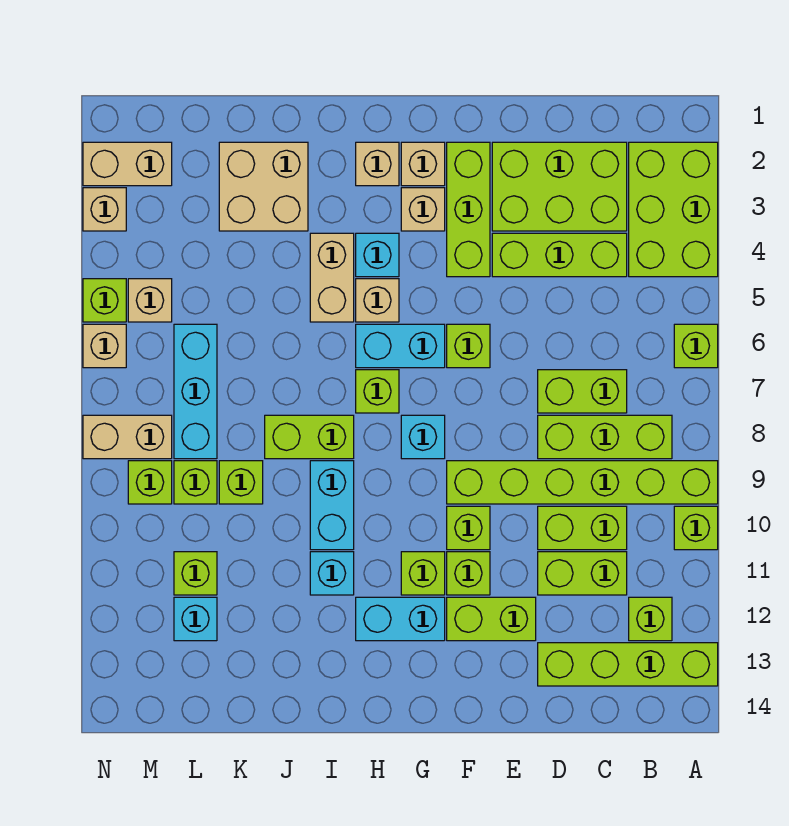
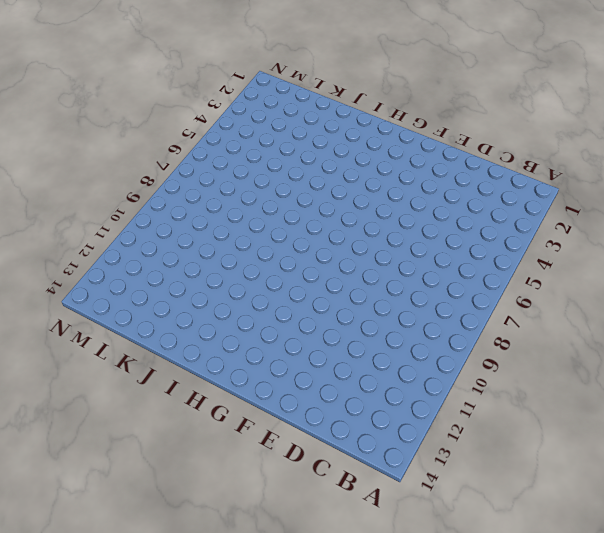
none -> lime brick A2:B4 level 1
none -> lime brick A6 level 1
none -> lime brick A9:F9 level 1
none -> lime brick A10 level 1

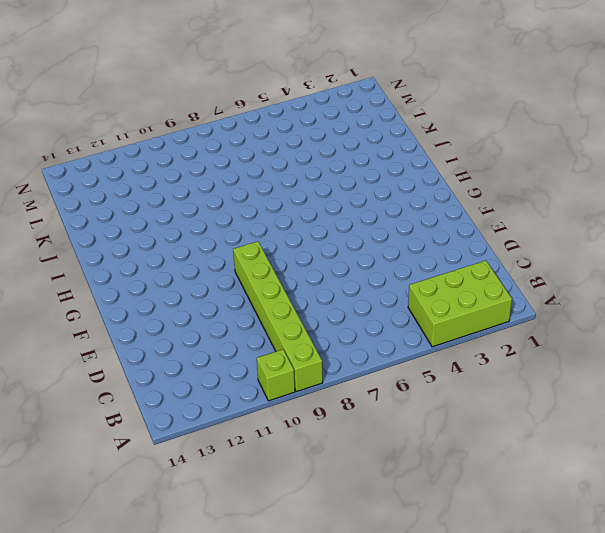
none -> lime brick A6 level 1
none -> lime brick A13:D13 level 1
none -> lime brick B8:D8 level 1
none -> lime brick B12 level 1

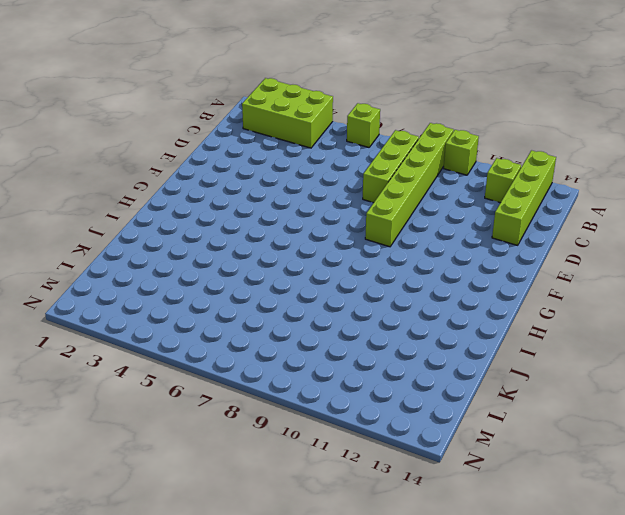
none -> lime brick C2:E3 level 1
none -> lime brick C4:E4 level 1
none -> lime brick C7:D7 level 1
none -> lime brick C10:D10 level 1

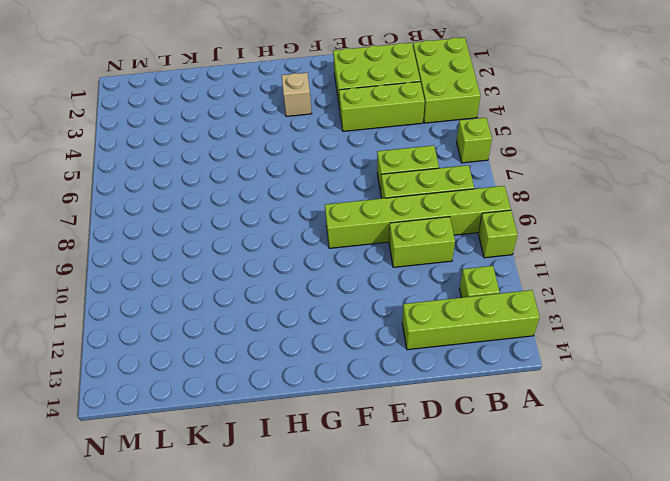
none -> lime brick C11:D11 level 1
none -> lime brick E12:F12 level 1
none -> lime brick F2:F4 level 1
none -> lime brick F6 level 1

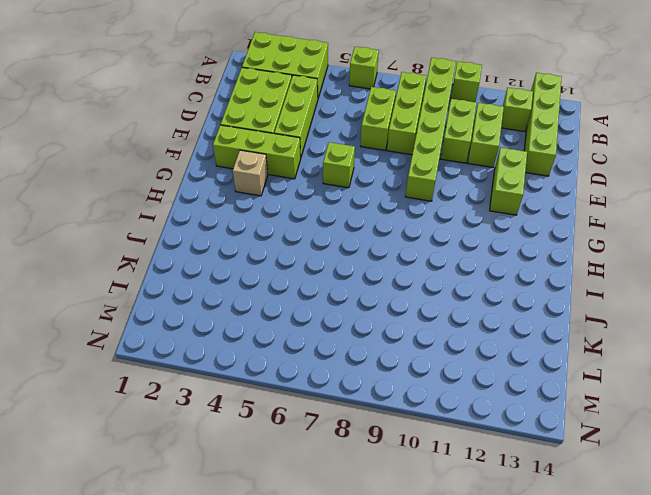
none -> lime brick F10 level 1
none -> lime brick F11 level 1
none -> tan brick G2 level 1
none -> cyan brick G6:H6 level 1

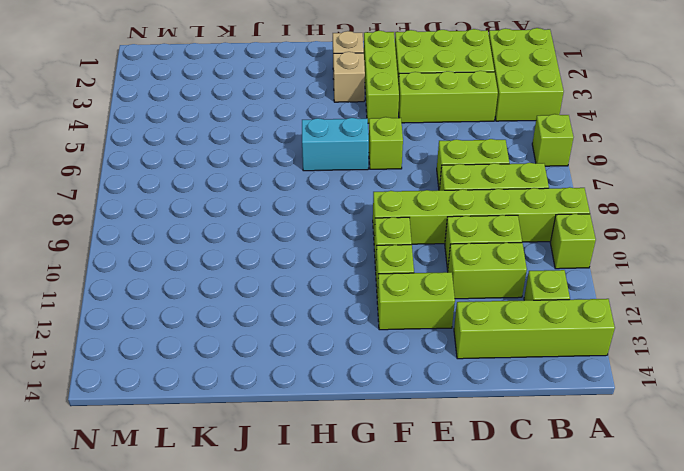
none -> cyan brick G8 level 1
none -> lime brick G11 level 1
none -> cyan brick G12:H12 level 1
none -> tan brick H2 level 1

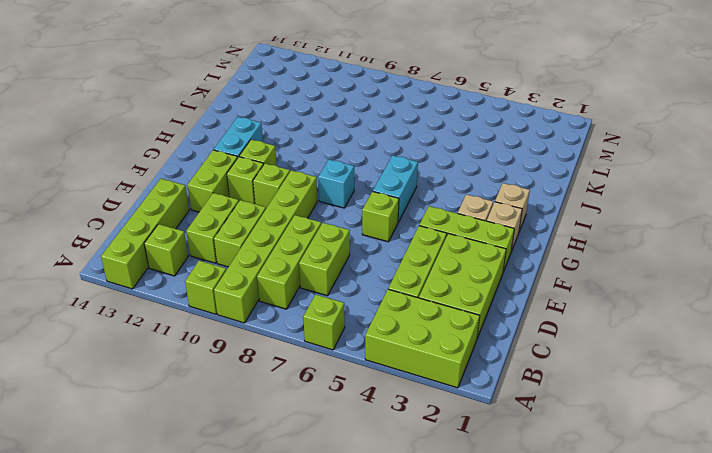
none -> cyan brick H4 level 1
none -> tan brick H5 level 1
none -> lime brick H7 level 1
none -> tan brick I4:I5 level 1

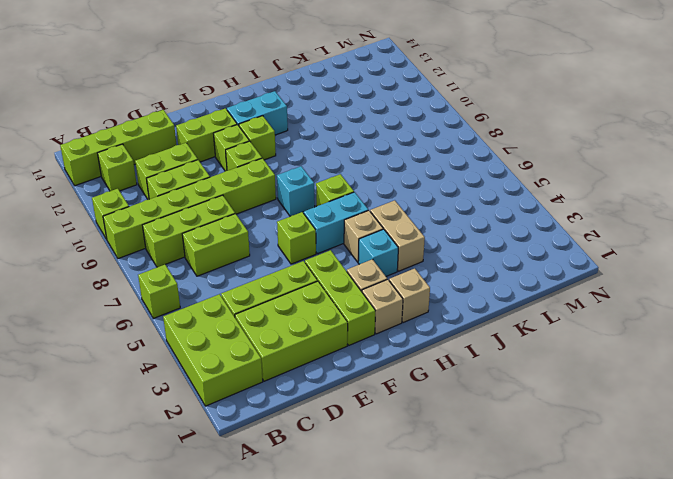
none -> lime brick I8:J8 level 1
none -> cyan brick I9:I10 level 1
none -> cyan brick I11 level 1
none -> tan brick J2:K3 level 1

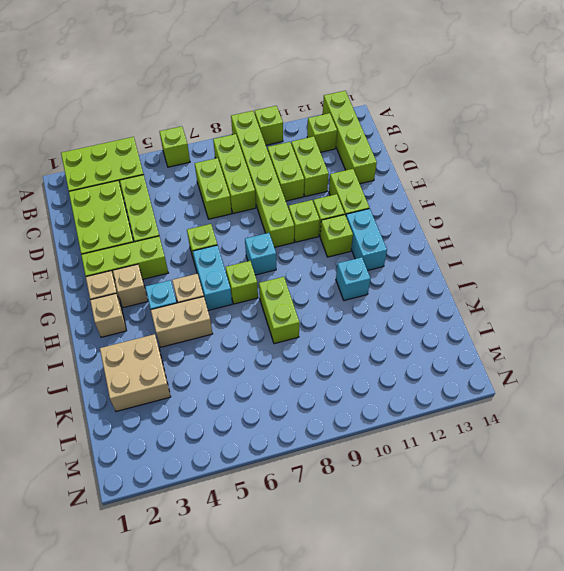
none -> cyan brick I9:I10 level 1
none -> lime brick K9 level 1
none -> cyan brick L6:L8 level 1
none -> lime brick L9 level 1

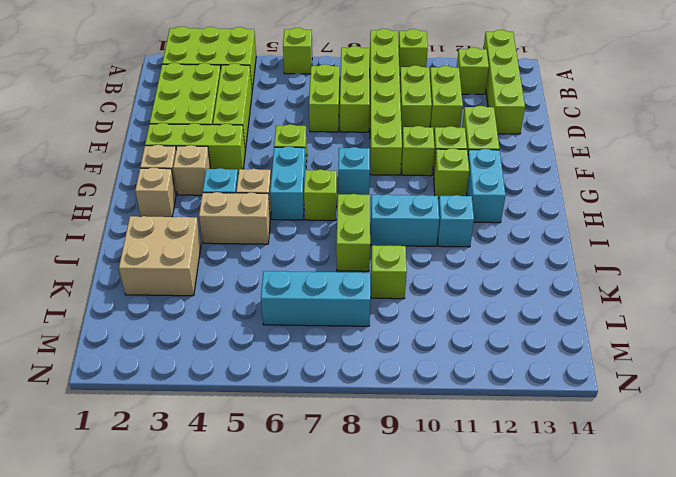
none -> lime brick L9 level 1
none -> lime brick L11 level 1
none -> cyan brick L12 level 1
none -> tan brick M2:N2 level 1

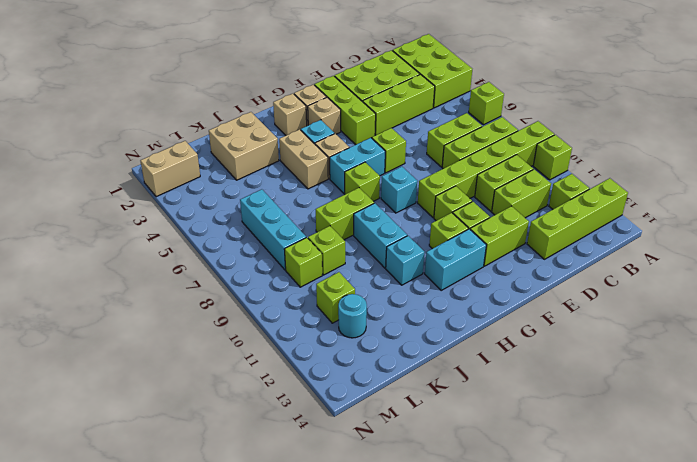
cyan round brick L12 level 1 -> cyan brick L12 level 1
none -> tan brick M5 level 1
none -> tan brick M8:N8 level 1
none -> lime brick M9 level 1
none -> tan brick N3 level 1

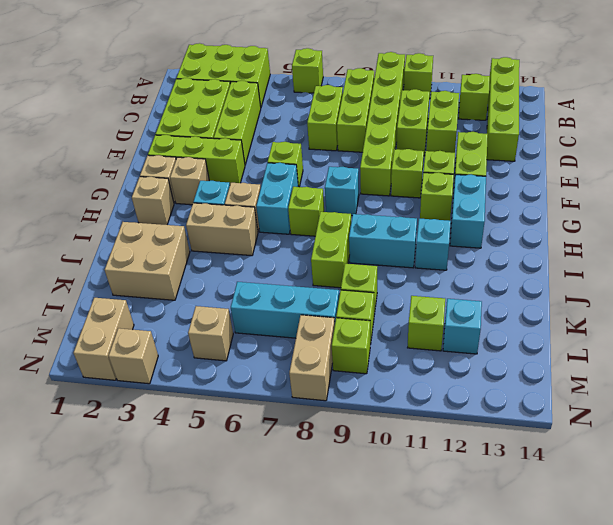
none -> lime brick N5 level 1
none -> tan brick N6 level 1

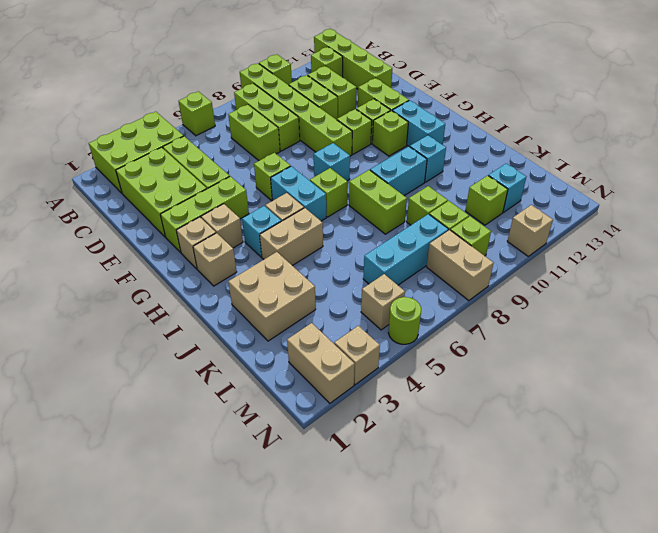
lime round brick N5 level 1 -> lime brick N5 level 1
tan brick N11 level 1 -> tan brick N6 level 1

